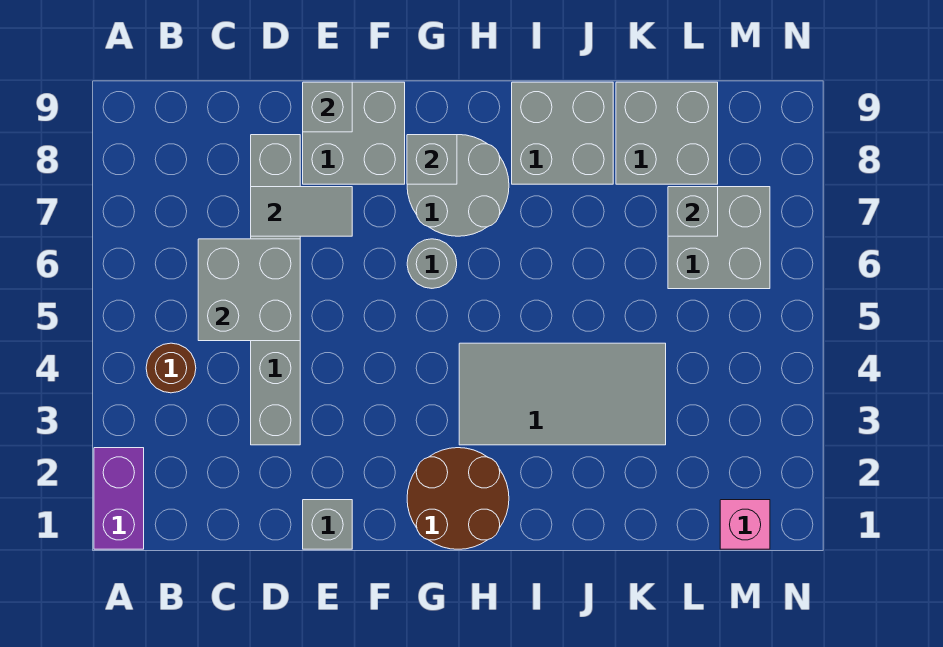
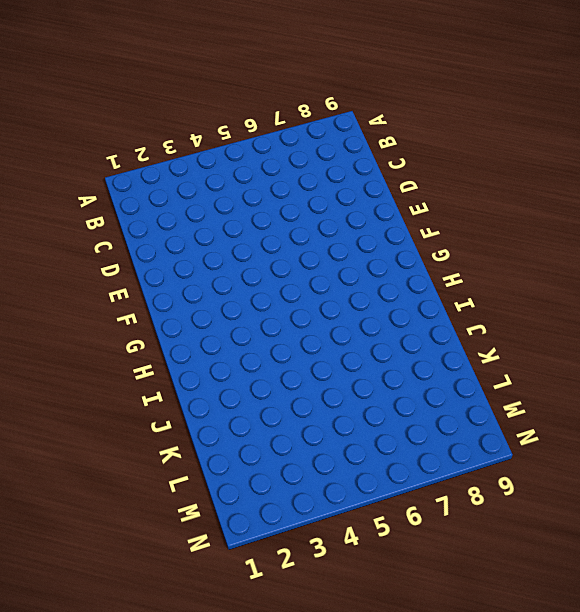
none -> purple brick A1:A2 level 1
none -> brown round brick B4 level 1
none -> grey brick D3:D8 level 1

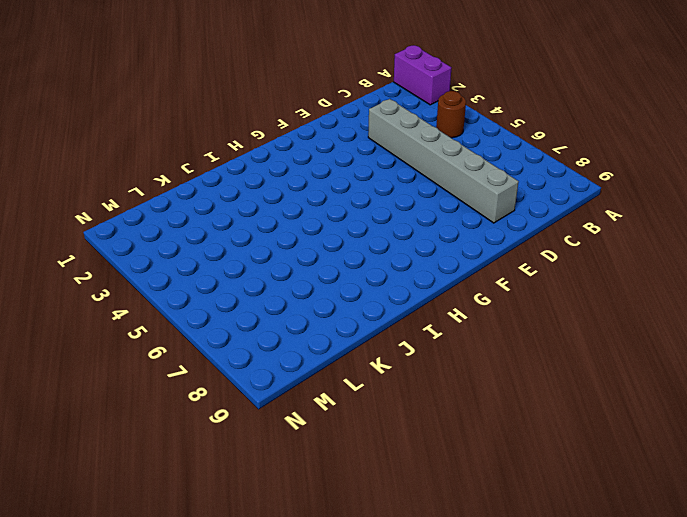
none -> grey brick E1 level 1
none -> grey brick E8:F9 level 1
none -> brown round brick G1:H2 level 1

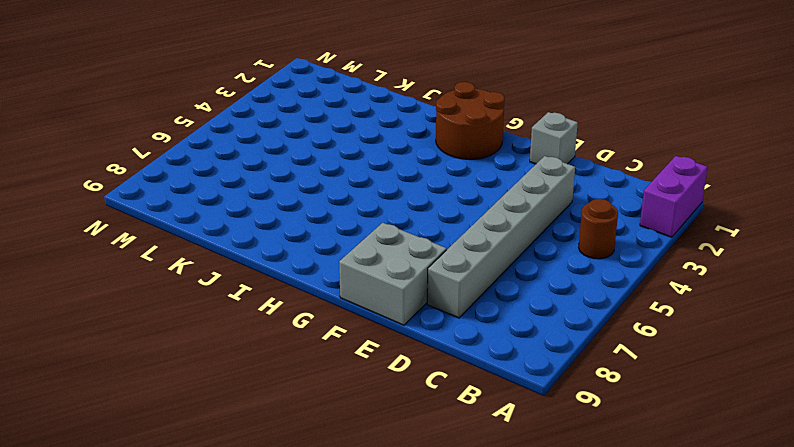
none -> grey round brick G6 level 1
none -> grey round brick G7:H8 level 1
none -> grey tile H3:K4 level 1

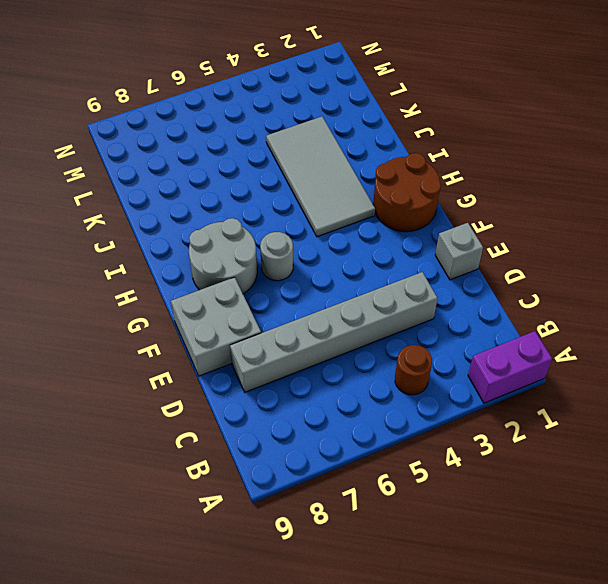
none -> grey brick I8:J9 level 1
none -> grey brick K8:L9 level 1
none -> grey brick L6:M7 level 1

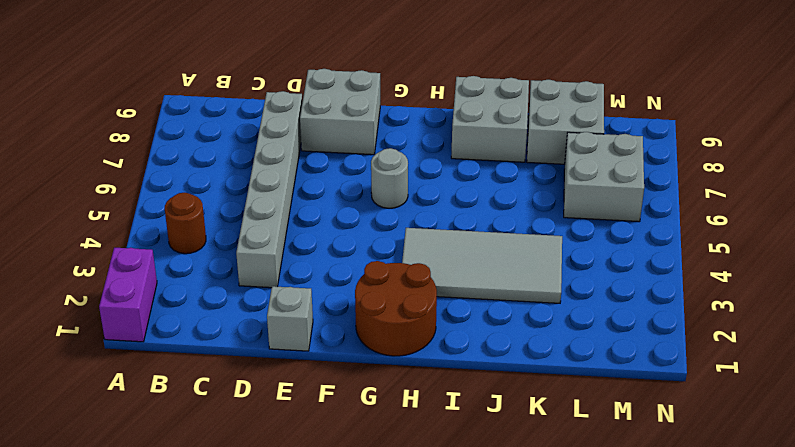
none -> grey round brick G7:H8 level 1
none -> pink brick M1 level 1
none -> grey brick C5:D6 level 2

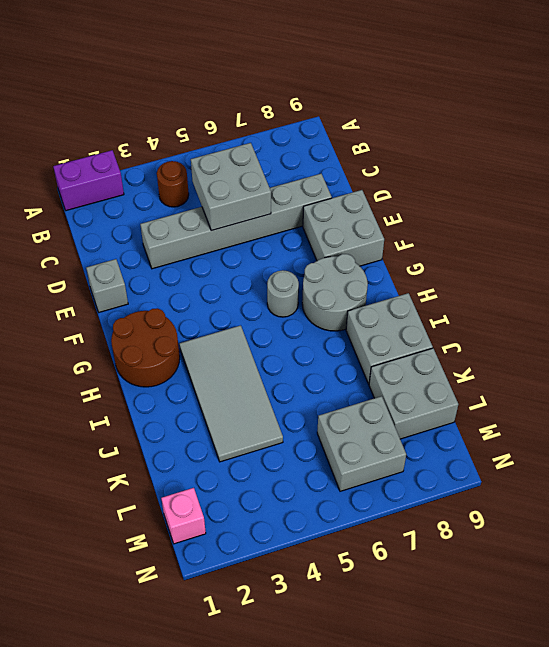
none -> grey tile D7:E7 level 2
none -> grey brick E9 level 2
none -> grey brick G8 level 2

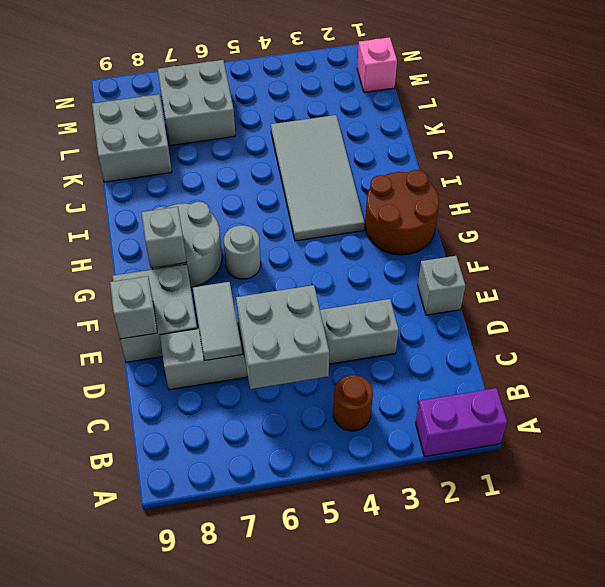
none -> grey brick I8:J9 level 1
none -> grey brick L7 level 2

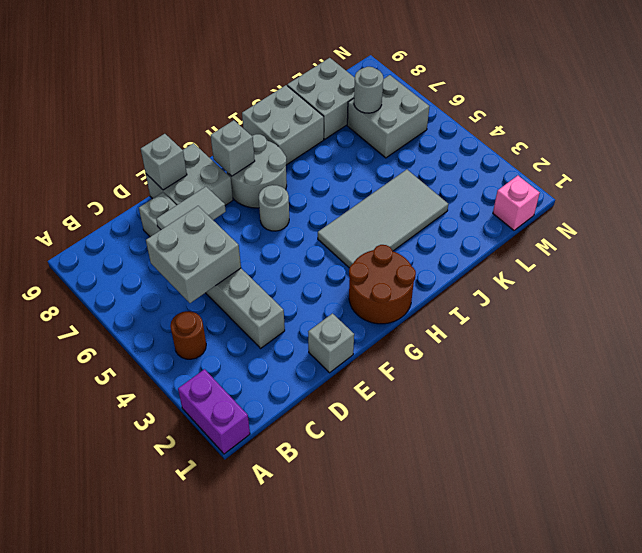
grey round brick L7 level 2 -> grey brick L7 level 2

